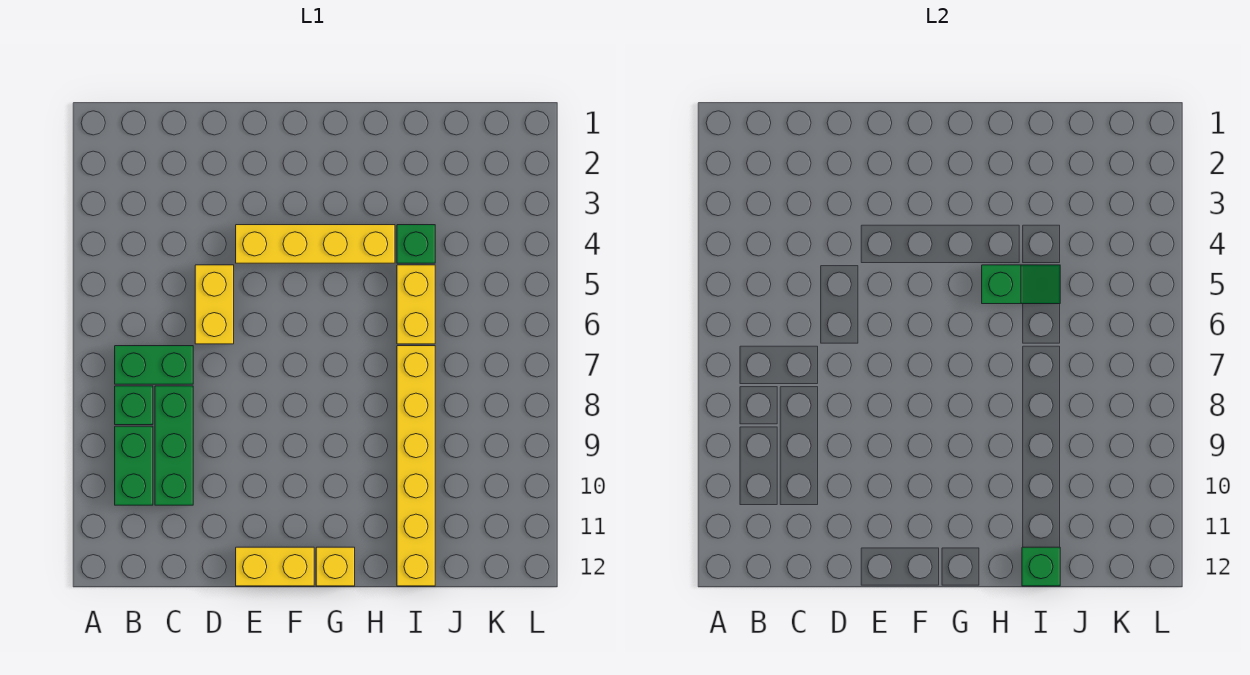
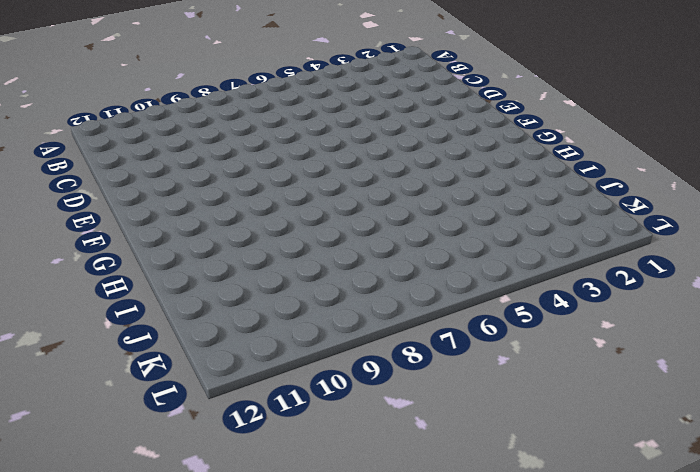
none -> green brick B7:C7 level 1
none -> green brick B8 level 1
none -> green brick B9:B10 level 1

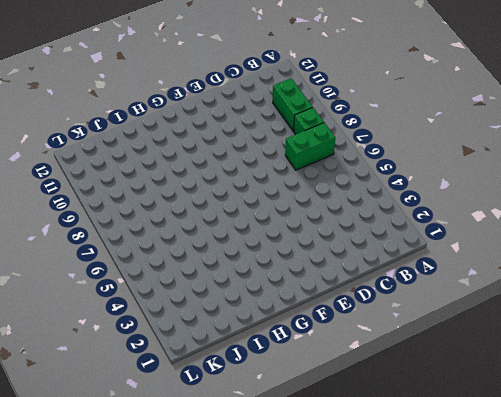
none -> green brick C8:C10 level 1
none -> yellow brick D5:D6 level 1
none -> yellow brick E4:H4 level 1

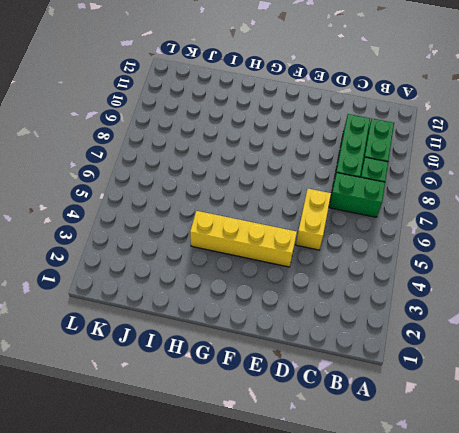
none -> yellow brick E12:F12 level 1
none -> yellow brick G12 level 1
none -> green brick I4 level 1

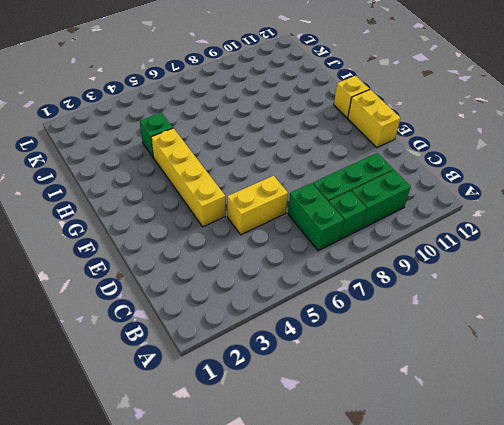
none -> yellow brick I5:I6 level 1
none -> yellow brick I7:I12 level 1
none -> green slope H5:I5 level 2 top H

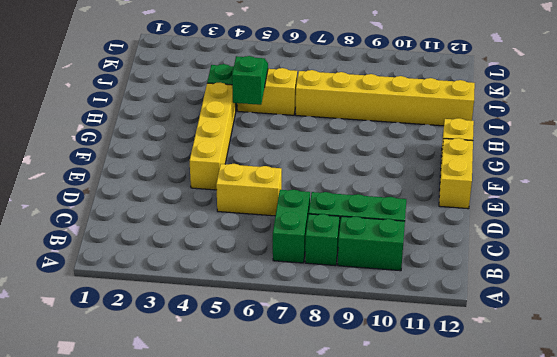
none -> green brick I12 level 2

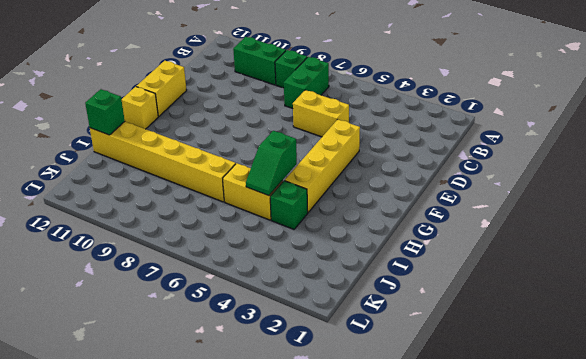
none -> green brick C8:C10 level 1

